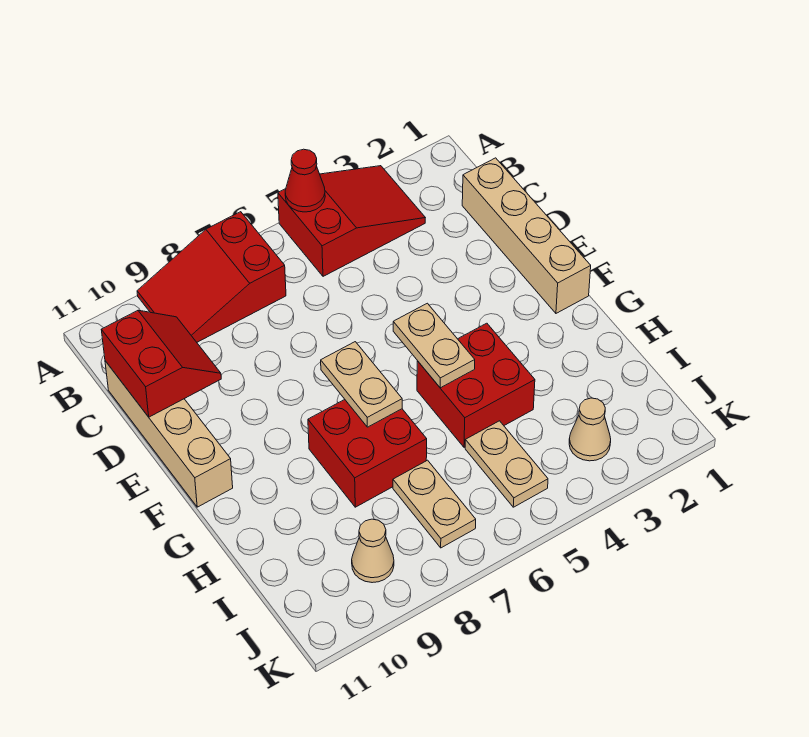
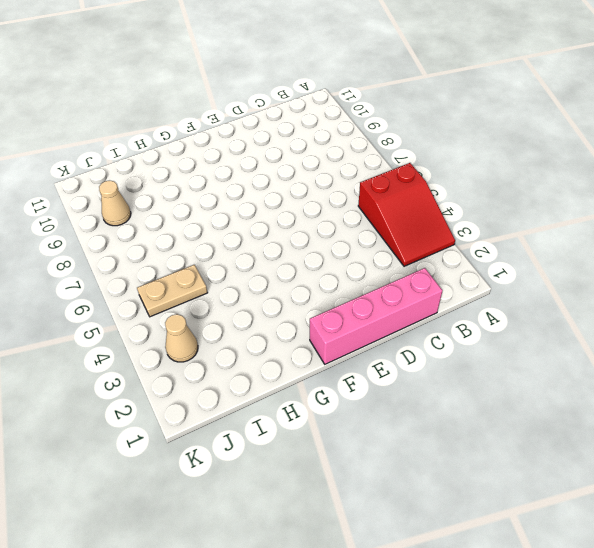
pink brick C1:F1 level 1 -> tan brick C1:F1 level 1
none -> red slope A7:B9 level 1 top 7
none -> tan brick C11:F11 level 1
none -> red brick G4:H5 level 1

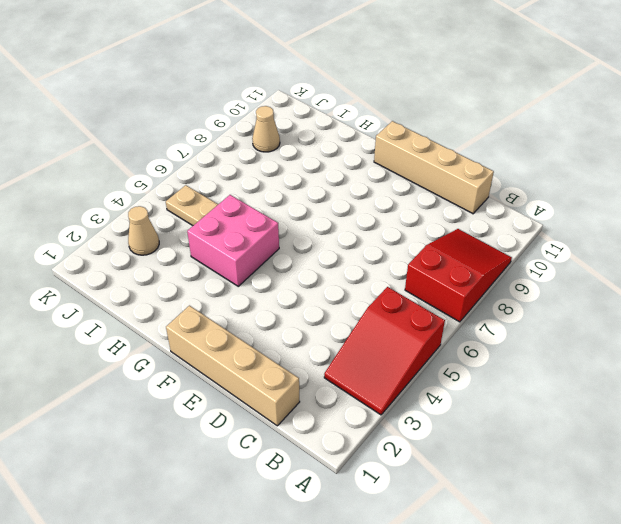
pink brick G4:H5 level 1 -> red brick G4:H5 level 1
none -> red brick G7:H8 level 1
none -> tan plate I7:J7 level 1
none -> red cone A5 level 2

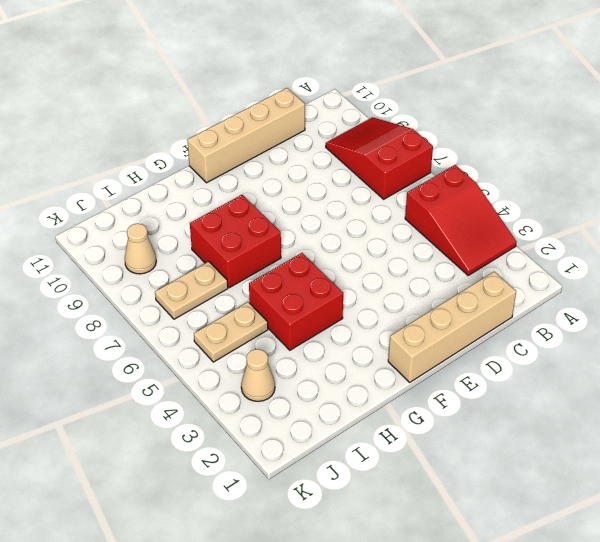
none -> red cone A5 level 2
none -> red slope C10:D11 level 2 top 11
none -> tan plate F5:G5 level 2

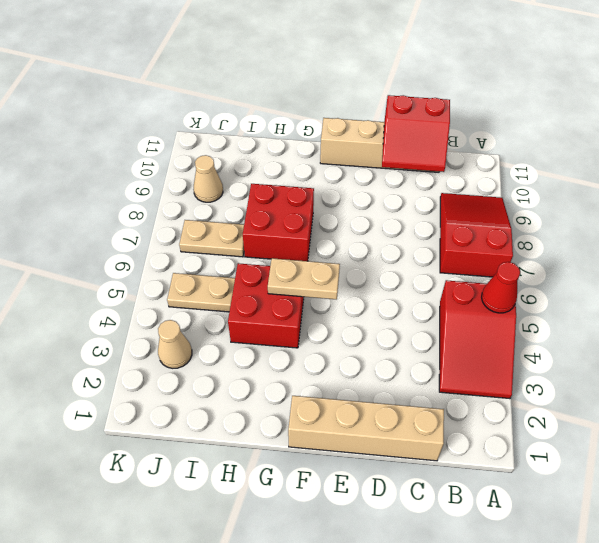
none -> tan plate F7:G7 level 2

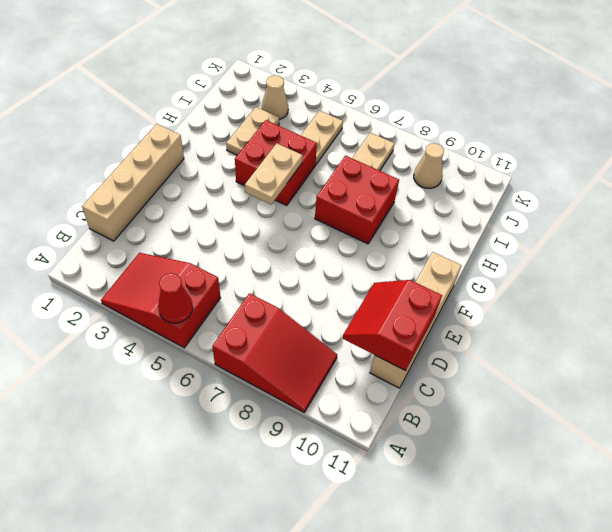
tan plate H3:I3 level 1 -> tan plate F7:G7 level 2

